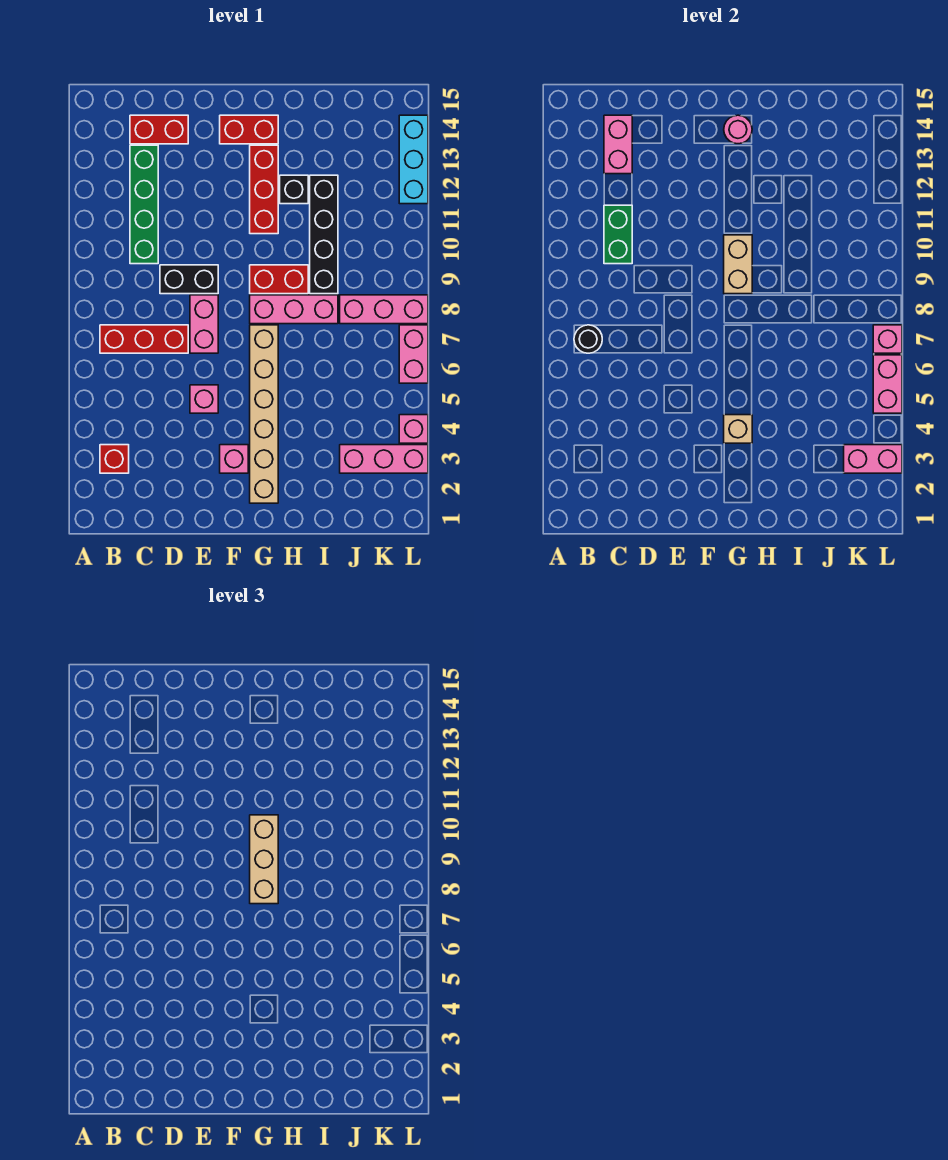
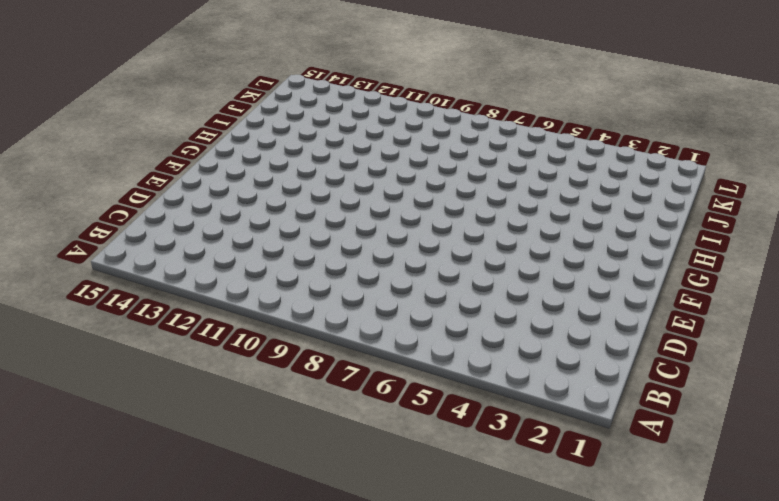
none -> red brick B3 level 1
none -> red brick B7:D7 level 1
none -> green brick C10:C13 level 1
none -> red brick C14:D14 level 1

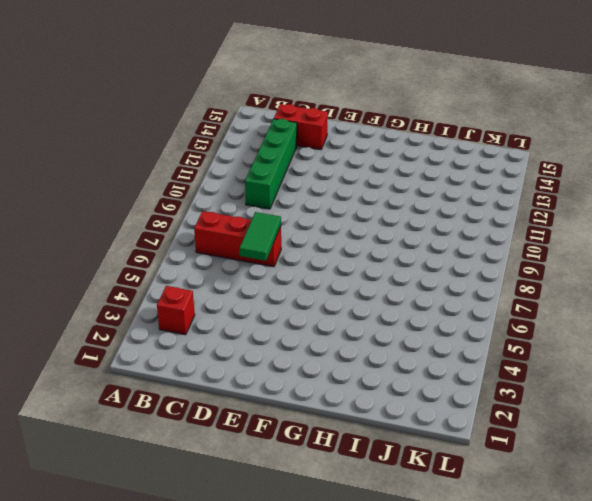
green tile D6:D7 level 2 -> none
none -> black brick D9:E9 level 1
none -> pink brick E5 level 1
none -> pink brick E7:E8 level 1
none -> pink brick F3 level 1

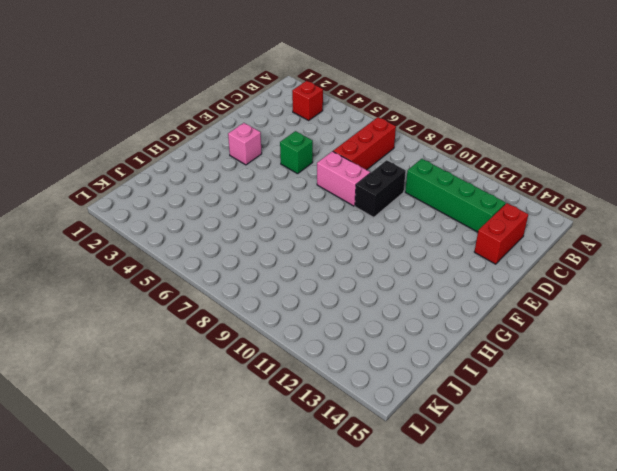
green brick E5 level 1 -> pink brick E5 level 1
none -> red brick F14:G14 level 1
none -> tan brick G2:G7 level 1
none -> pink brick G8:I8 level 1
none -> red brick G9:H9 level 1

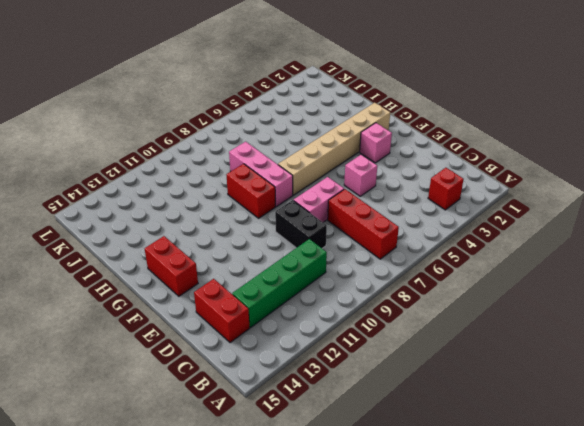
none -> red brick G11:G13 level 1
none -> black brick H12 level 1
none -> black brick I9:I12 level 1
none -> pink brick J3:L3 level 1

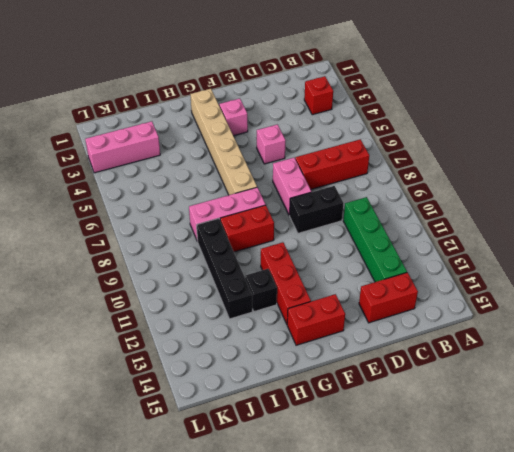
none -> pink brick J8:L8 level 1
none -> pink brick L4 level 1
none -> pink brick L6:L7 level 1
none -> cyan brick L12:L14 level 1

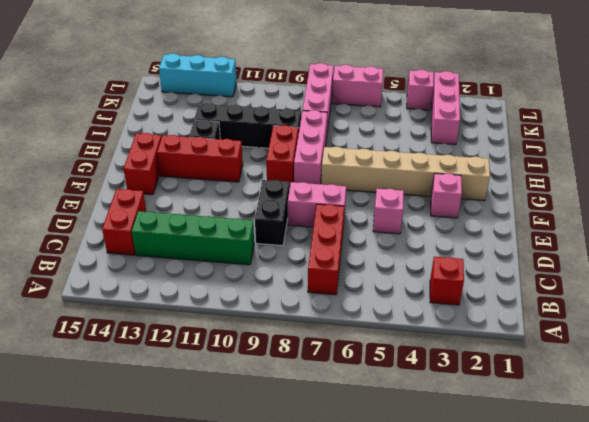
none -> black round brick B7 level 2
none -> green brick C10:C11 level 2
none -> pink brick C13:C14 level 2
none -> tan brick G4 level 2

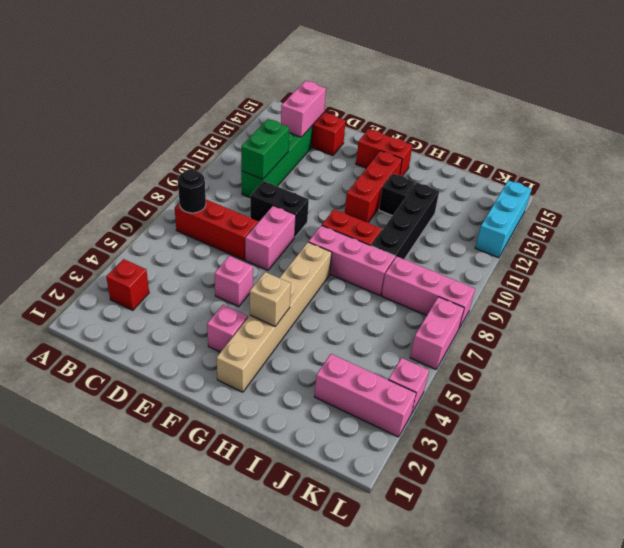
none -> tan brick G9:G10 level 2
none -> pink round brick G14 level 2
none -> pink brick K3:L3 level 2
none -> pink brick L5:L6 level 2

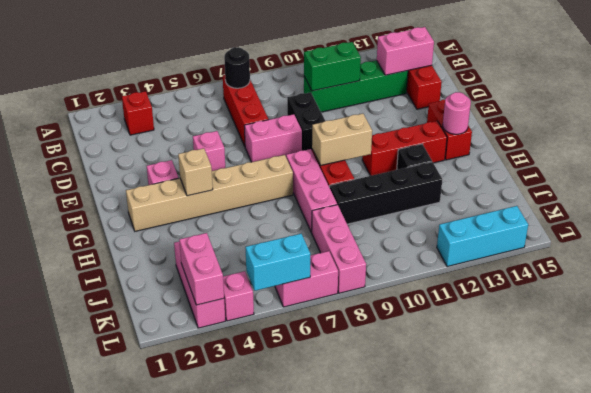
cyan brick L5:L6 level 2 -> pink brick L5:L6 level 2
none -> pink brick L7 level 2
none -> tan brick G8:G10 level 3

